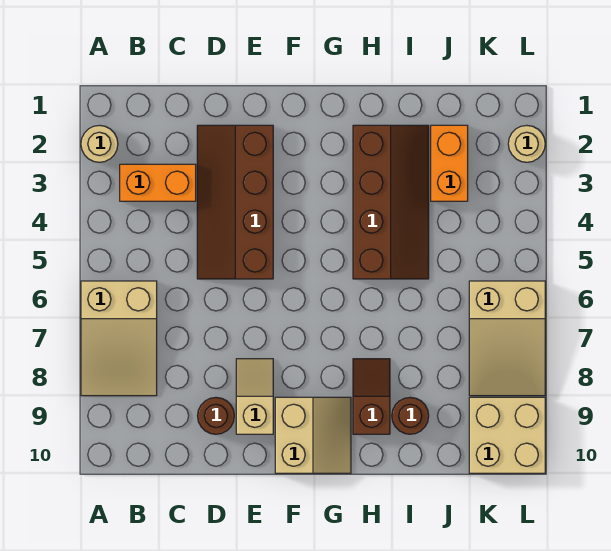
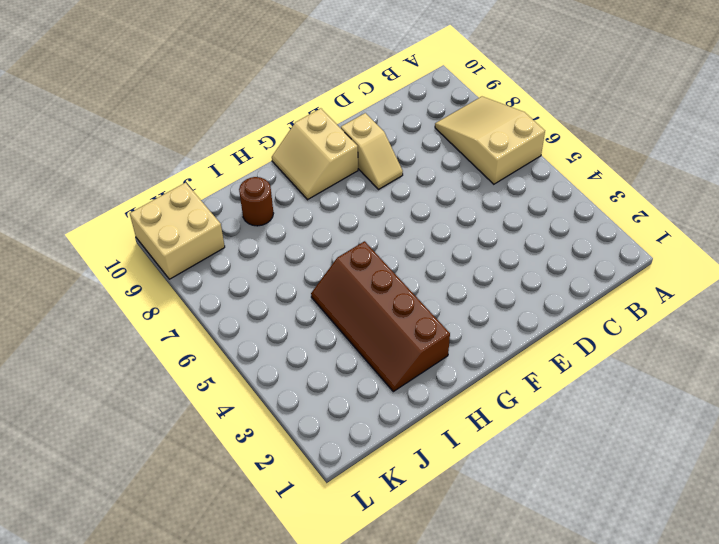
none -> tan round brick A2 level 1
none -> orange brick B3:C3 level 1
none -> brown slope D2:E5 level 1 top E

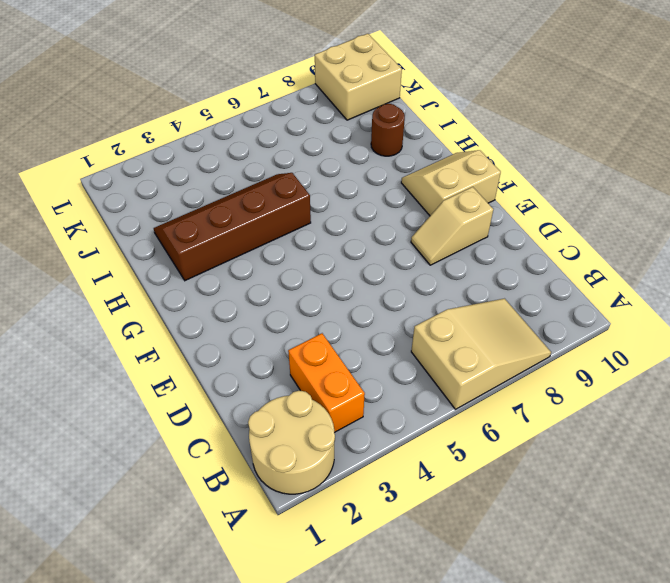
tan round brick A1:B2 level 1 -> tan round brick A2 level 1
none -> brown slope D2:E5 level 1 top E
none -> brown round brick D9 level 1
none -> brown slope H8:H9 level 1 top 9

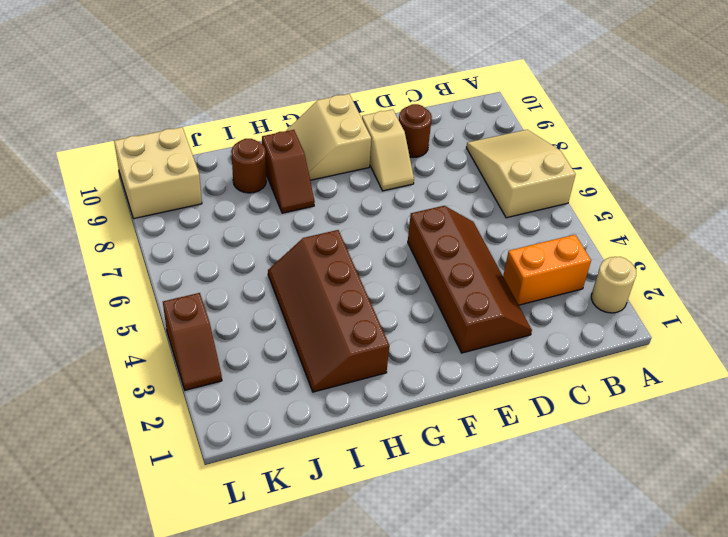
brown slope L3:L4 level 1 top 4 -> none
none -> orange brick J2:J3 level 1
none -> tan slope K6:L8 level 1 top 6
none -> tan round brick L2 level 1

